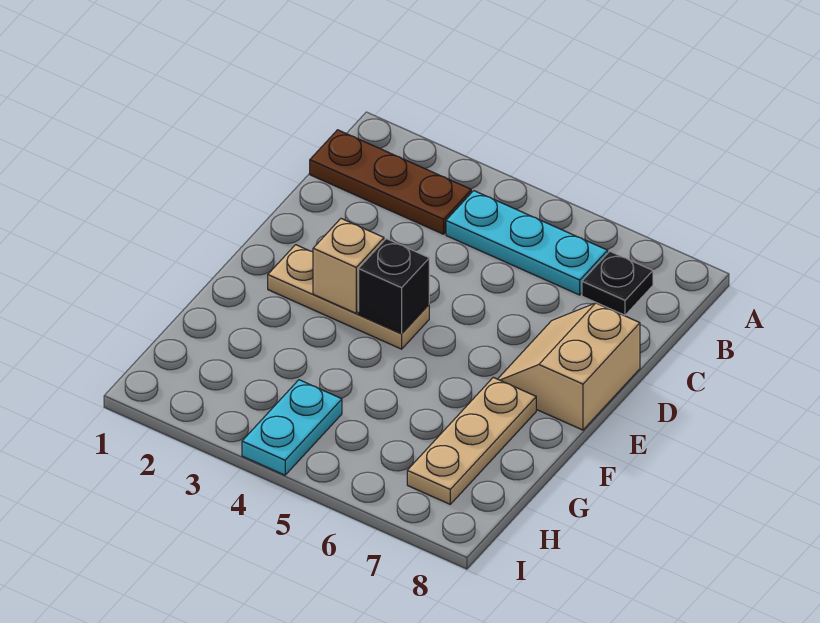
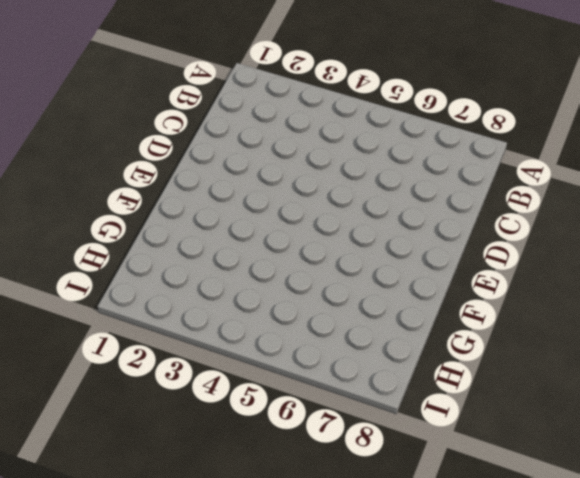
none -> brown plate B1:B3 level 1
none -> cyan plate B4:B6 level 1

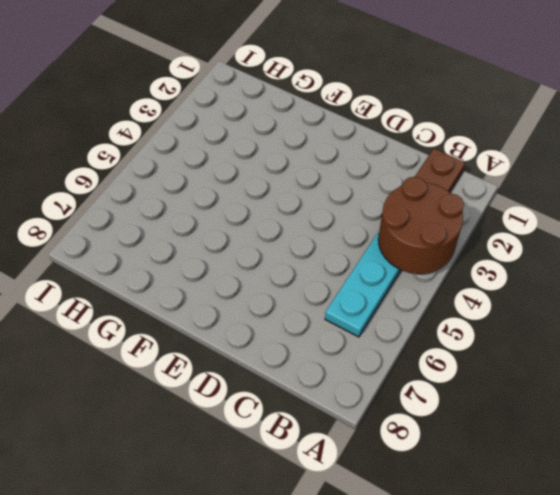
brown round brick A3:B4 level 2 -> none
none -> black plate B7 level 1
none -> tan slope D7:E8 level 1 top 8

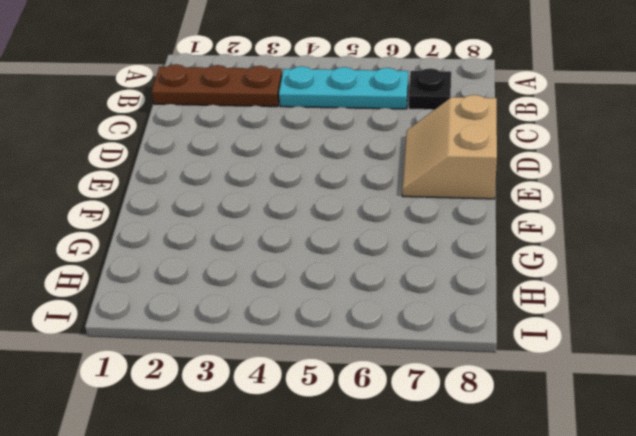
none -> tan plate E2:E4 level 1
none -> tan plate F7:H7 level 1

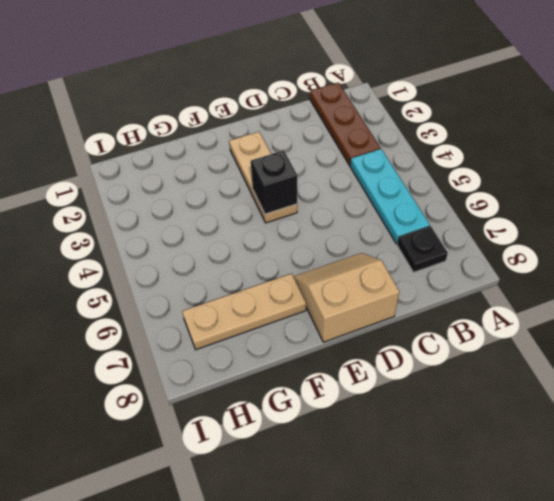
none -> cyan plate H4:I4 level 1
none -> tan brick E3 level 2

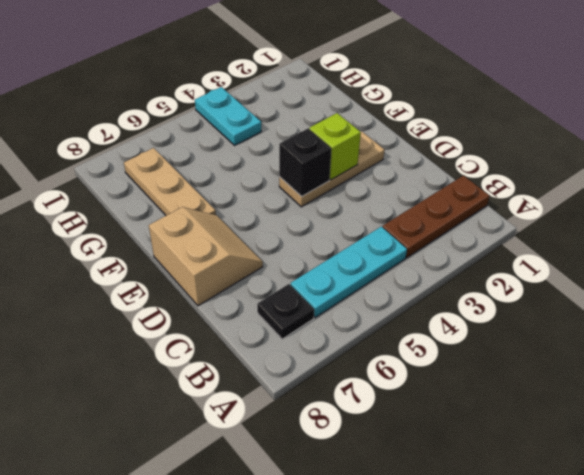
lime brick E3 level 2 -> tan brick E3 level 2

